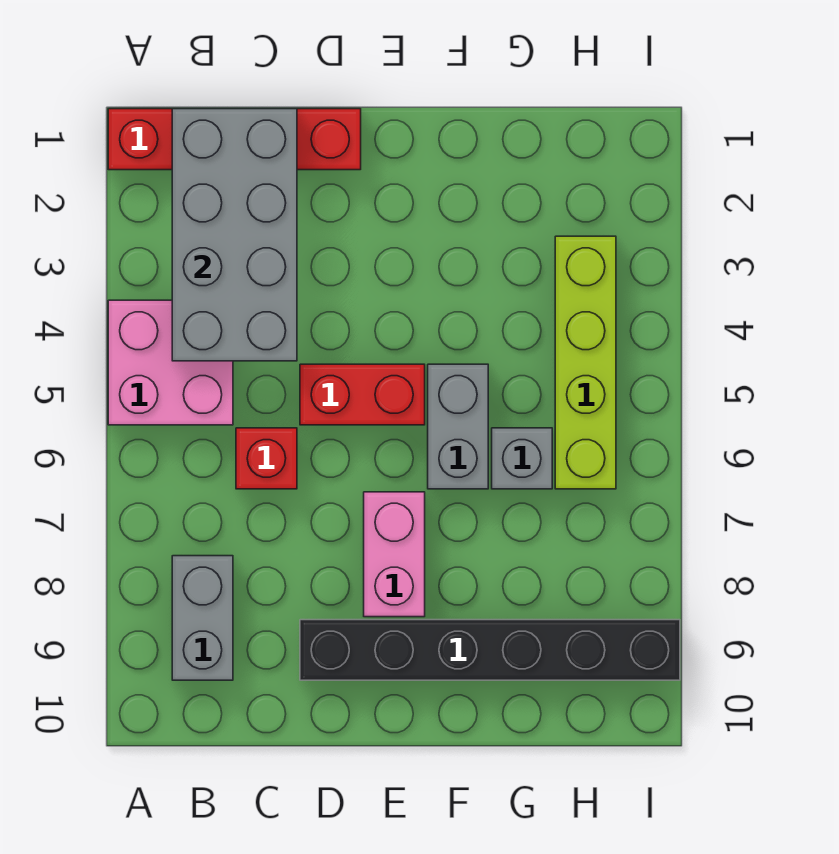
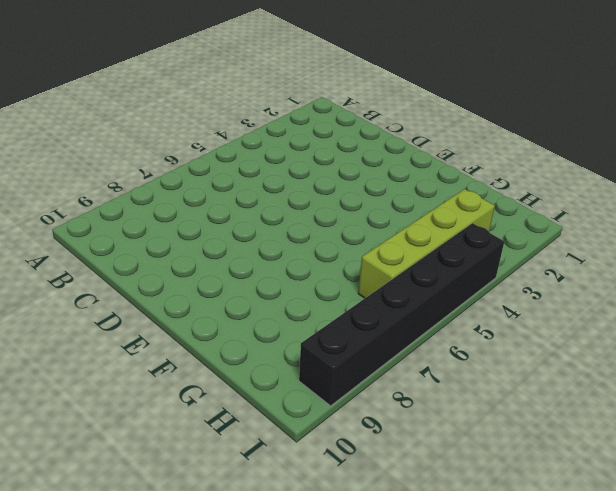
black brick I4:I9 level 1 -> black brick D9:I9 level 1
none -> red brick A1:D1 level 1
none -> pink brick A4:B5 level 1

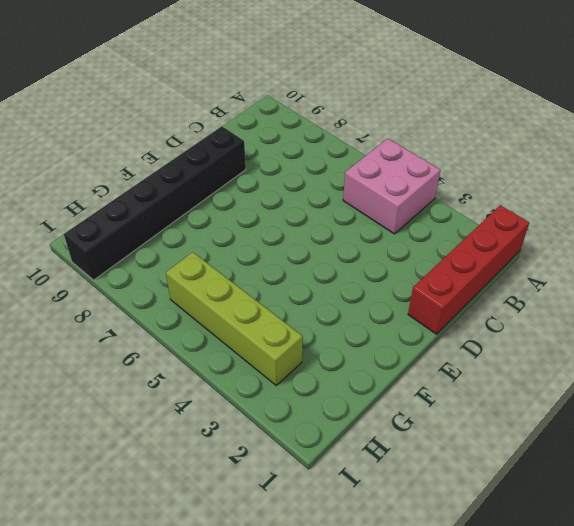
none -> grey brick B8:B9 level 1
none -> red brick C6 level 1

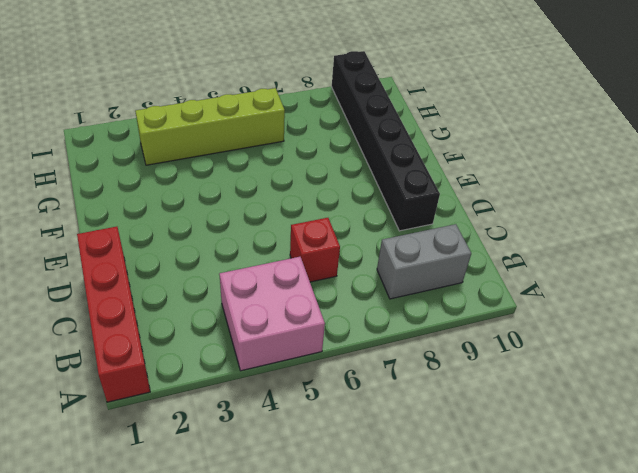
none -> red brick D5:E5 level 1
none -> pink brick E7:E8 level 1

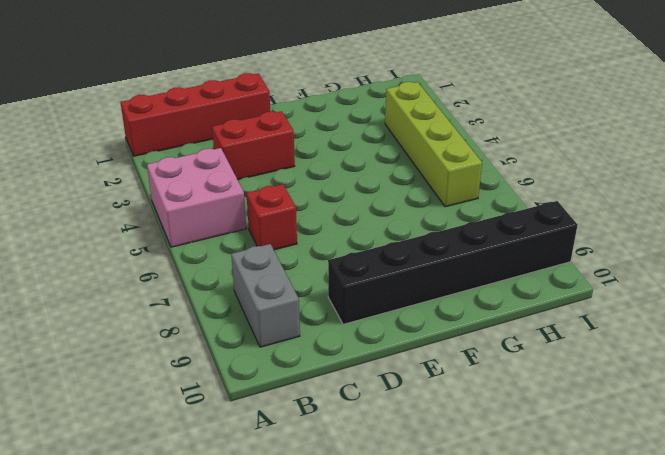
red brick C3:D3 level 1 -> red brick D5:E5 level 1
none -> pink brick E7:E8 level 1
none -> grey brick F5:F6 level 1

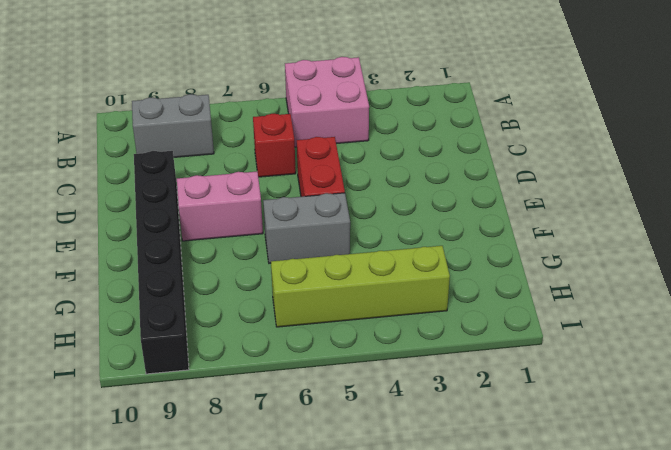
none -> red brick A1:D1 level 1
none -> grey brick G6 level 1

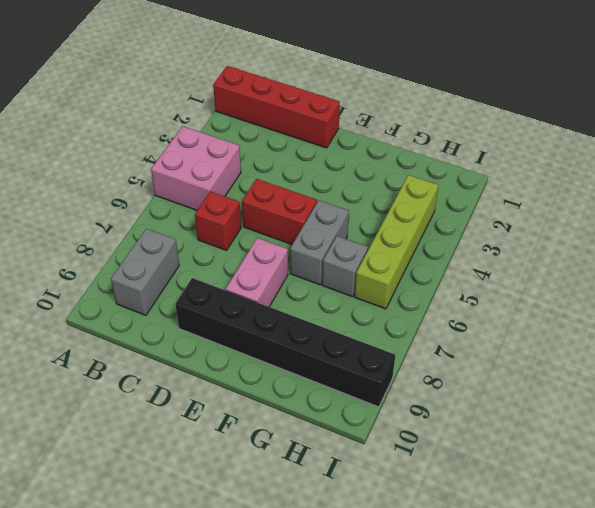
none -> grey brick B1:C4 level 2

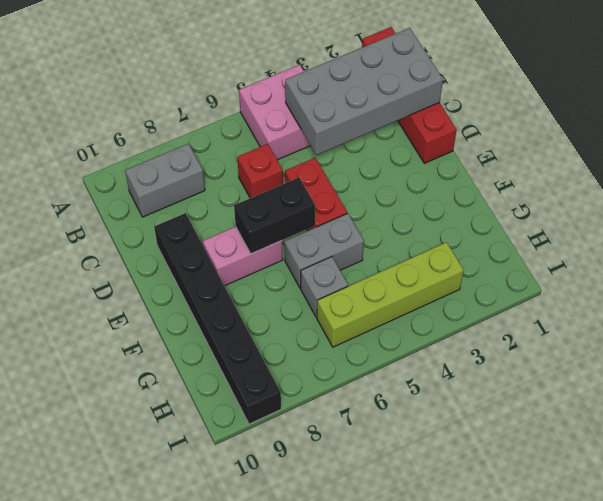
black brick E6:E7 level 2 -> none

